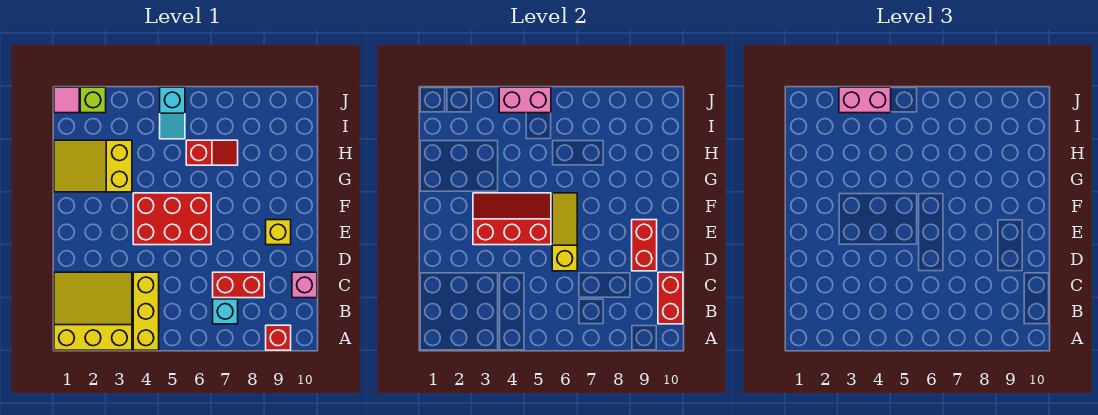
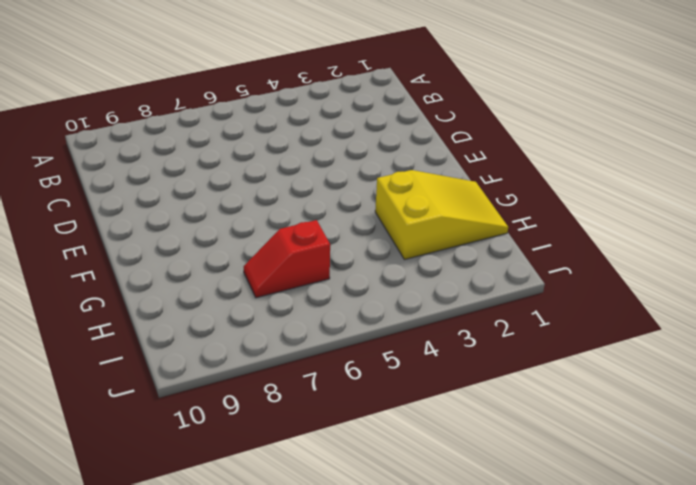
none -> yellow slope A1:C3 level 1 top A
none -> yellow brick A4:C4 level 1
none -> red brick A9 level 1

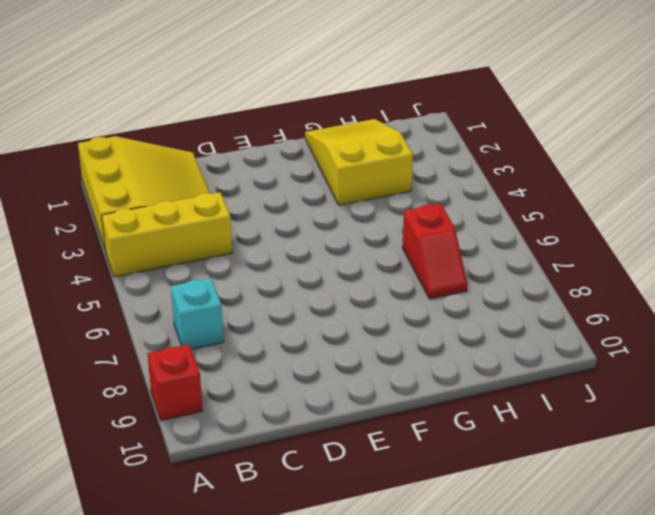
none -> red brick C7:C8 level 1
none -> pink brick C10 level 1
none -> red brick E4:F6 level 1

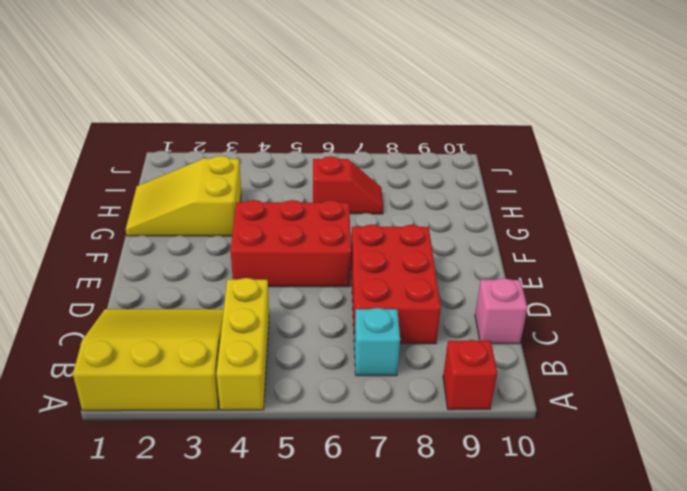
red brick C7:E8 level 1 -> red brick C7:C8 level 1
none -> yellow brick E9 level 1
none -> cyan slope I5:J5 level 1 top J
none -> pink tile J1 level 1

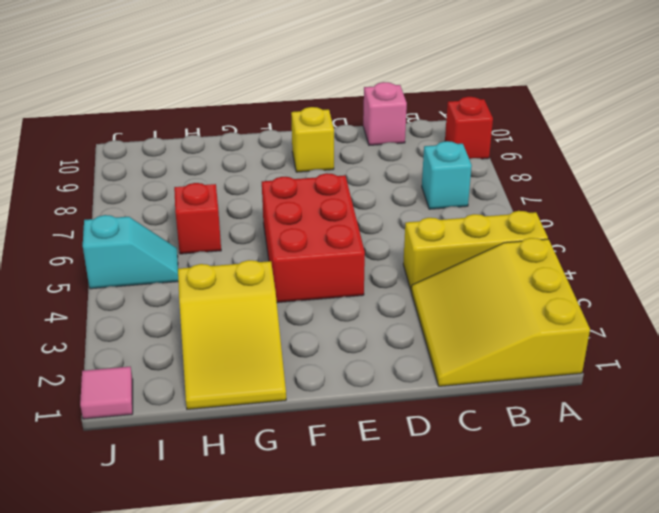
none -> red brick C7:C8 level 1
none -> lime brick J2 level 1
none -> red brick B10:C10 level 2

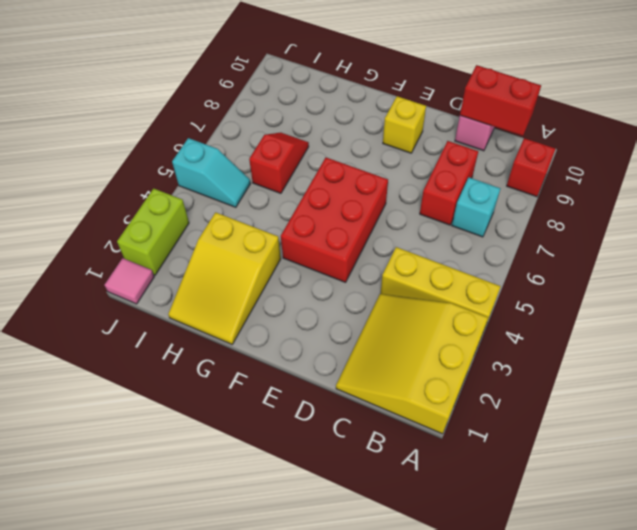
lime brick J2:J3 level 1 -> lime brick J2 level 1
none -> yellow slope D6:F6 level 2 top D
none -> red brick D9:E9 level 2
none -> red slope E3:F5 level 2 top E

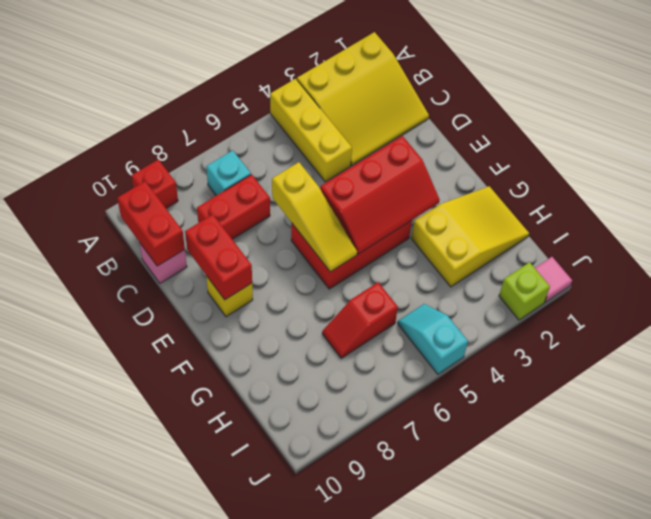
none -> pink brick J4:J5 level 2
none -> pink brick J3:J4 level 3

